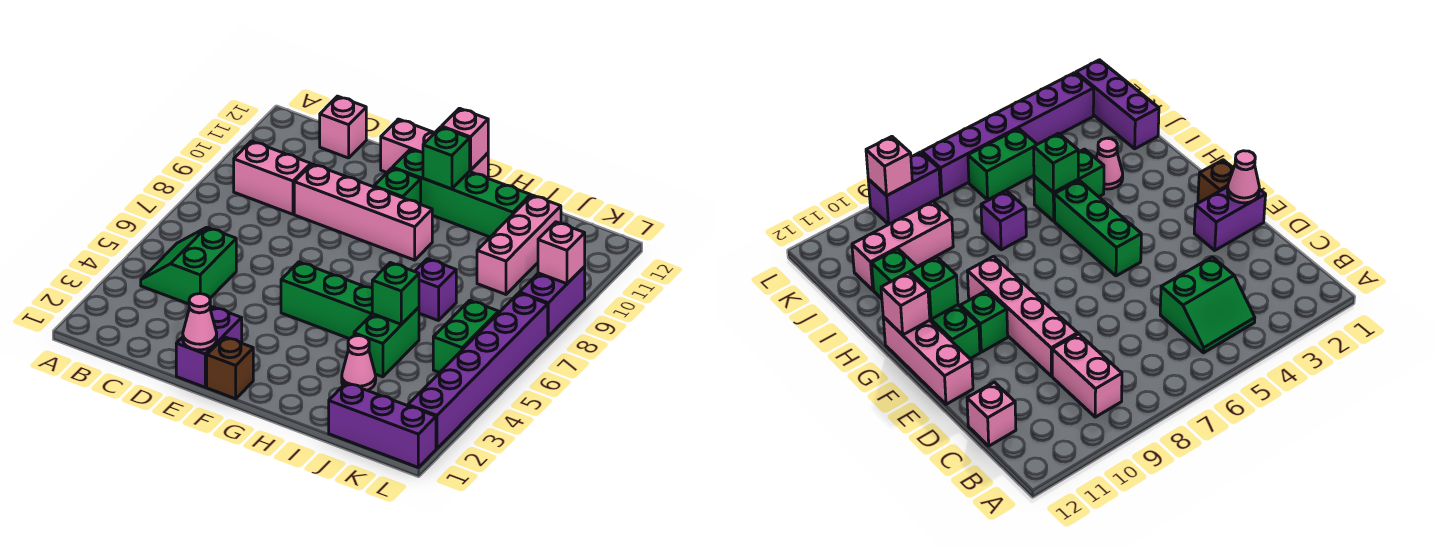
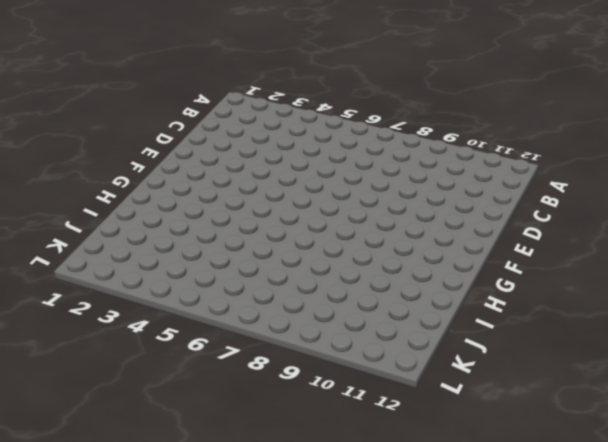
none -> green slope B4:C5 level 1 top C
none -> pink brick B9:C9 level 1
none -> pink brick C12 level 1

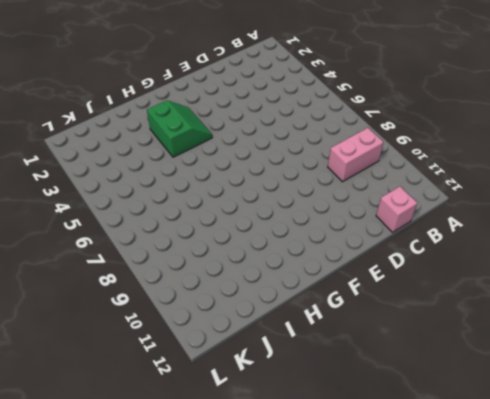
green slope G3:H4 level 1 top H -> green slope B4:C5 level 1 top C
none -> pink brick D9:G9 level 1
none -> purple brick E1:E2 level 1
none -> pink brick E12:G12 level 1

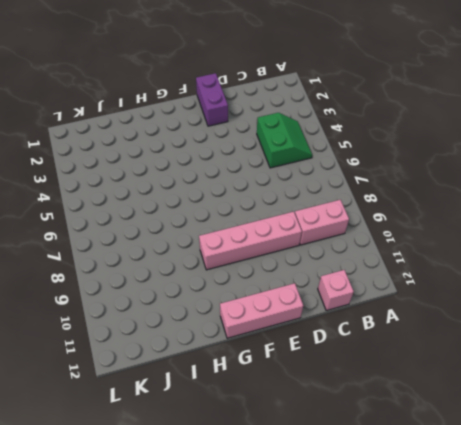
none -> brown brick F1 level 1
none -> green brick F5:H5 level 1
none -> green brick F10 level 1

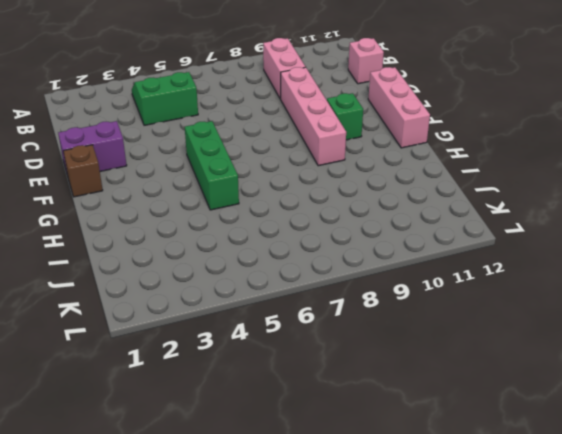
none -> green brick F11:I11 level 1
none -> pink cone I3 level 1
none -> green brick I4:I5 level 1

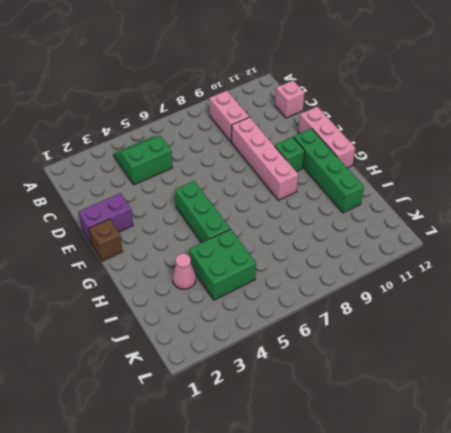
green brick I4:J5 level 1 -> green brick I4:I5 level 1
none -> purple brick I7 level 1
none -> purple brick J1:L1 level 1
none -> pink brick J9:J11 level 1

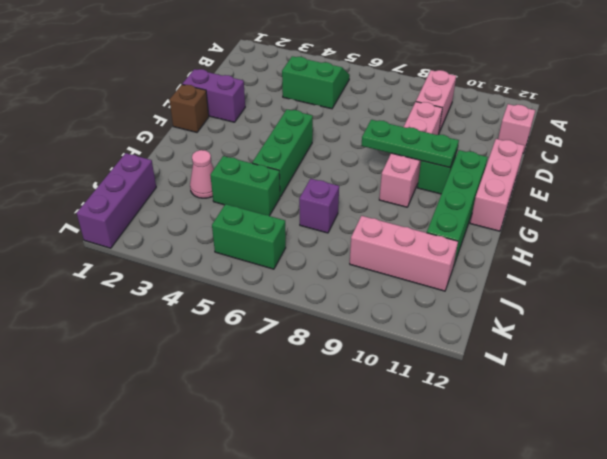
green plate F8:F10 level 2 -> none
none -> purple brick L2:L7 level 1
none -> purple brick L8:L9 level 1
none -> pink cone E1 level 2

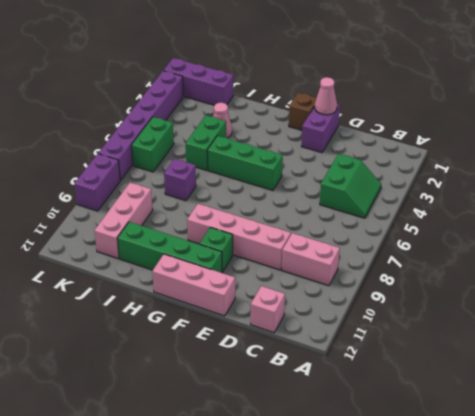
none -> green brick G11 level 2
none -> pink brick G12 level 2
none -> green brick I5 level 2

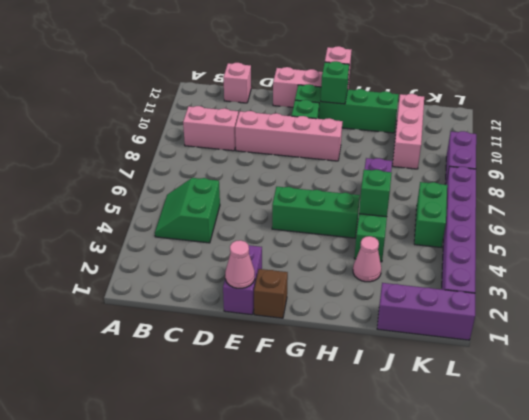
none -> pink brick L9 level 2

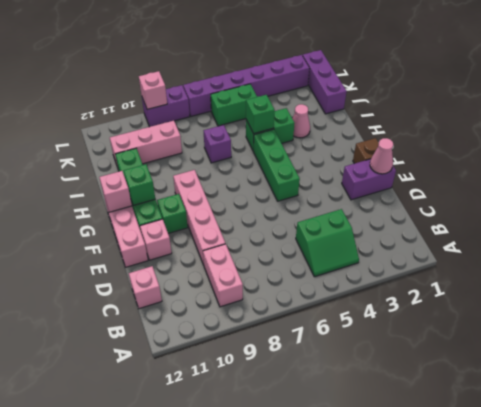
pink brick E11 level 1 -> none

